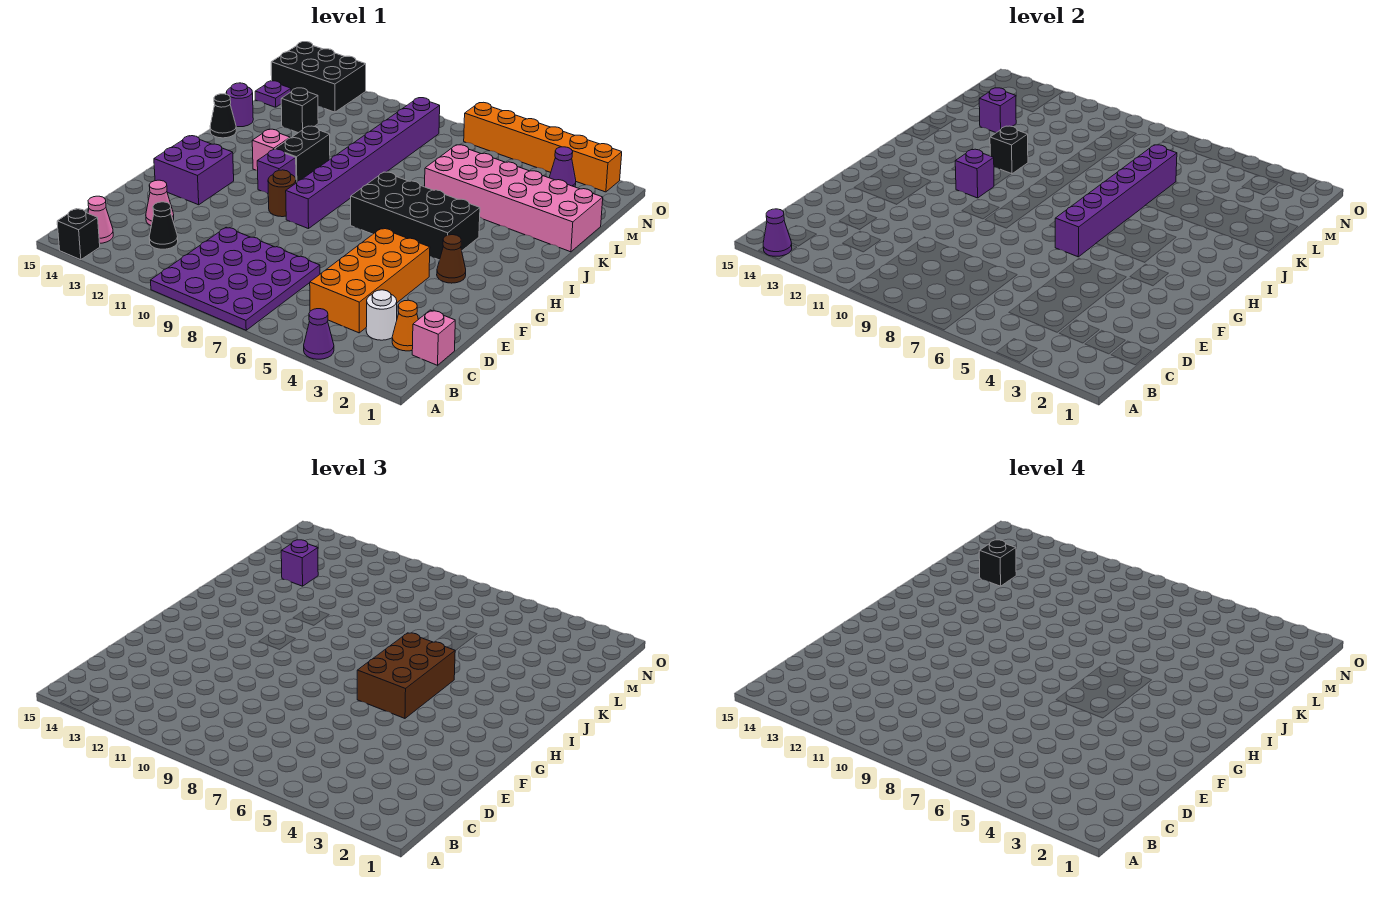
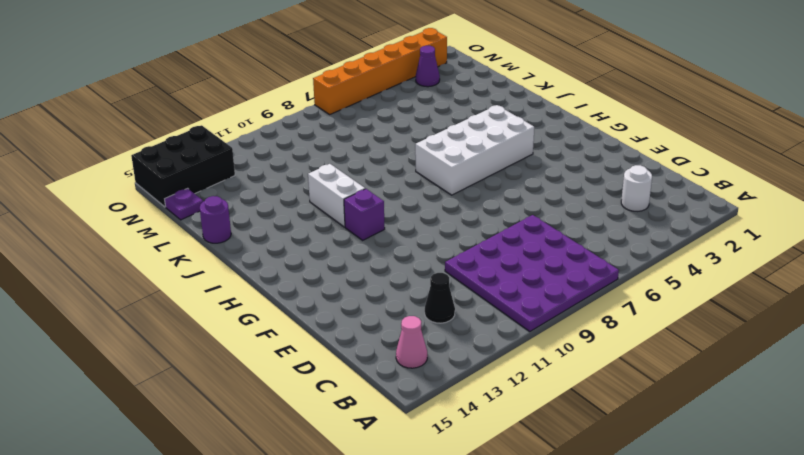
white brick H4:I7 level 1 -> black brick H4:I7 level 1
white brick I11:J11 level 1 -> black brick I11:J11 level 1
none -> purple cone A4 level 1
none -> black brick A14 level 1
none -> pink brick C1 level 1
none -> orange cone C2 level 1

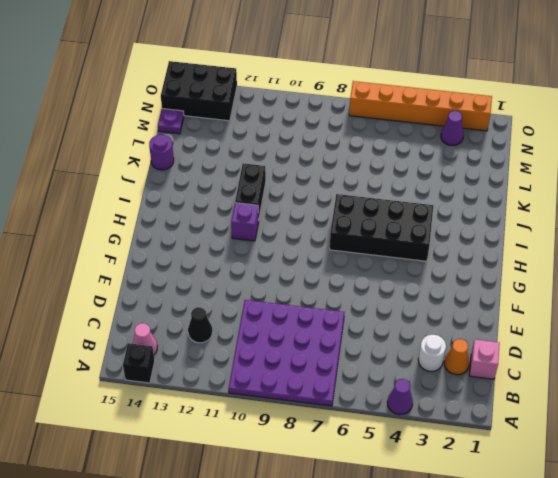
none -> orange brick C4:F5 level 1
none -> pink cone D13 level 1
none -> purple brick F13:G14 level 1
none -> brown cone G3 level 1

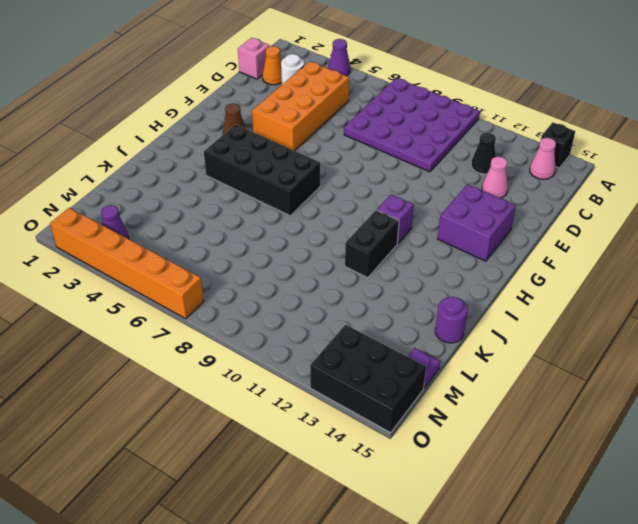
none -> purple brick G9:N9 level 1
none -> brown round brick G10 level 1
none -> pink brick I12 level 1
none -> black cone J15 level 1

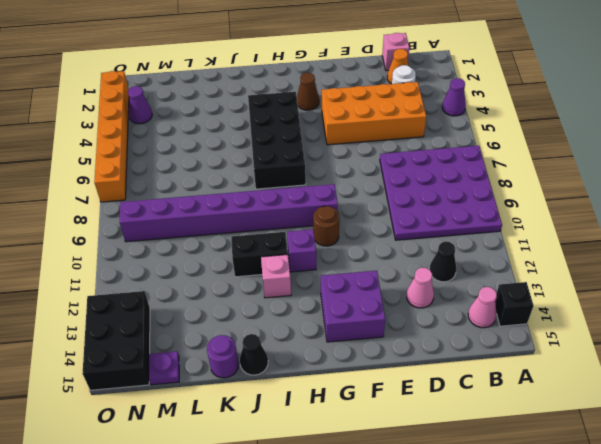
none -> pink brick K1:L6 level 1
none -> black brick L13 level 1
none -> purple cone A14 level 2
none -> purple brick G6:L6 level 2

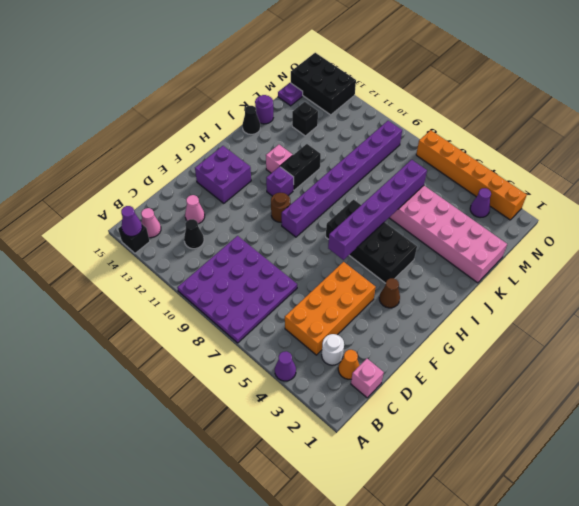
none -> purple brick H11 level 2
none -> black brick J11 level 2
none -> purple brick L13 level 2
none -> brown brick G5:I6 level 3

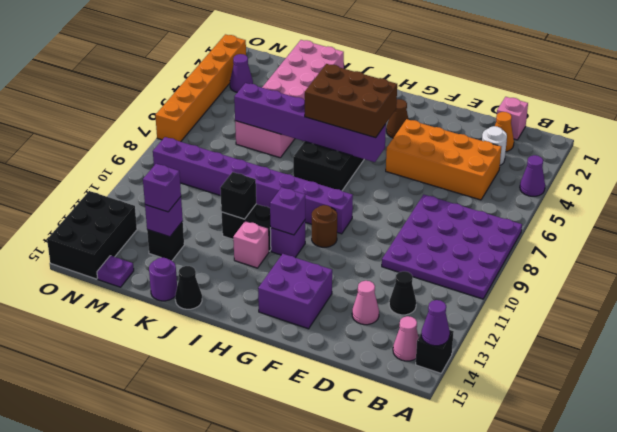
none -> black brick L13 level 4

